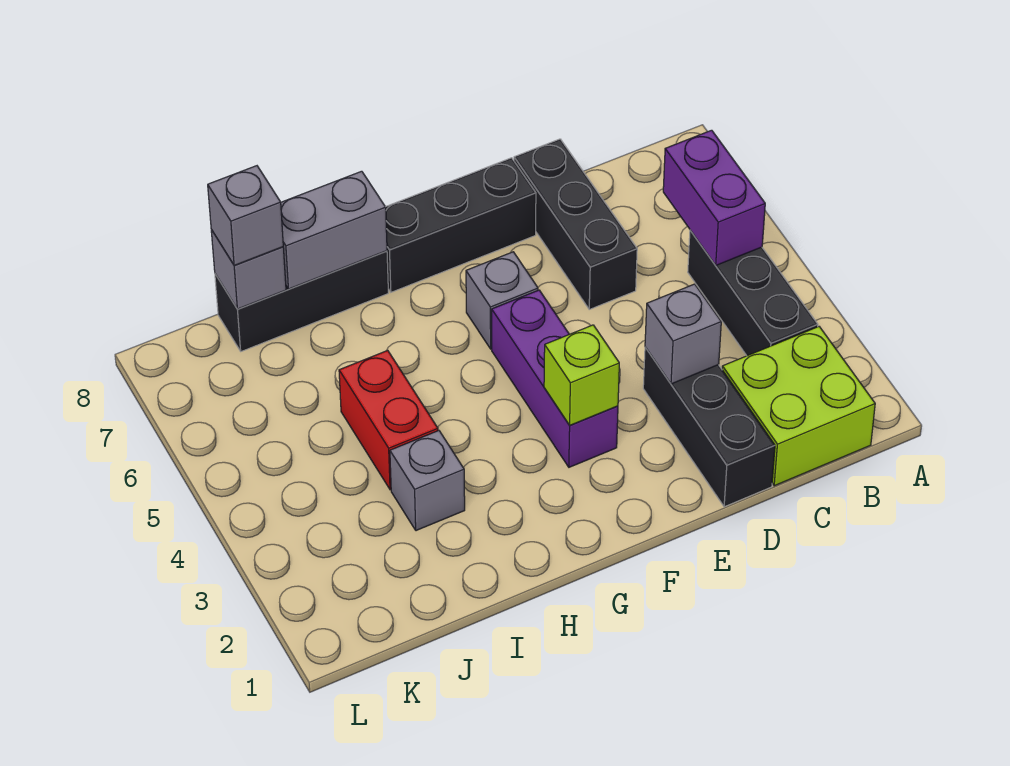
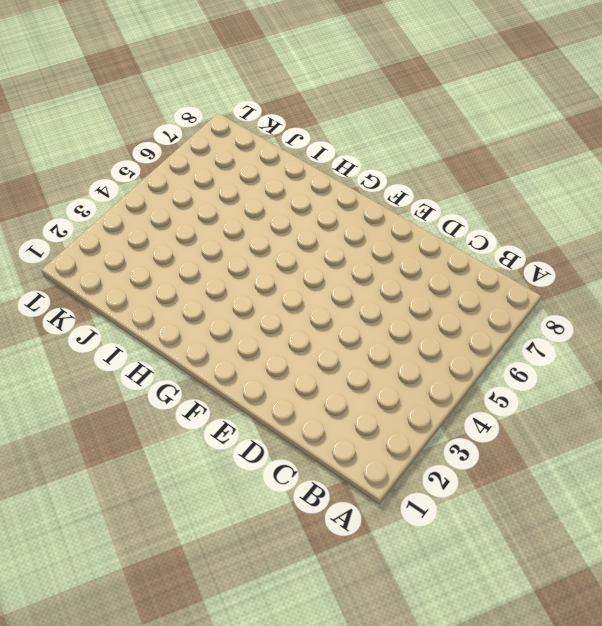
none -> lime brick B1:C2 level 1
none -> black brick B3:B5 level 1
none -> black brick D1:D3 level 1

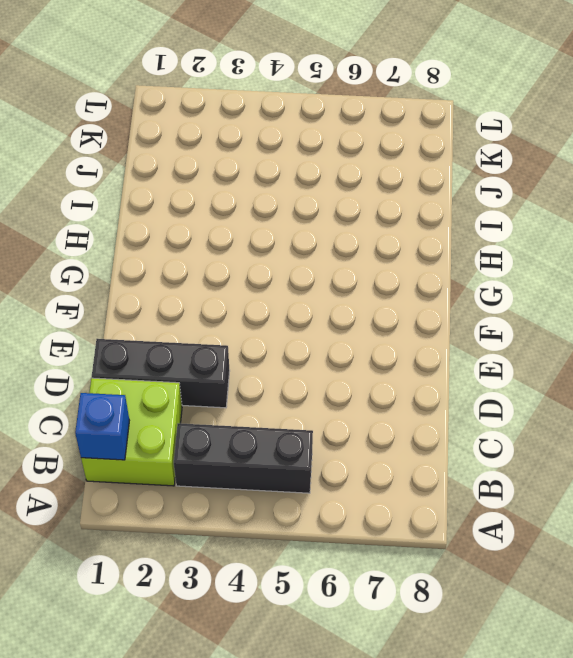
blue brick B1 level 2 -> none
none -> black brick D6:D8 level 1
none -> black brick E8:G8 level 1
none -> purple brick F3:F5 level 1

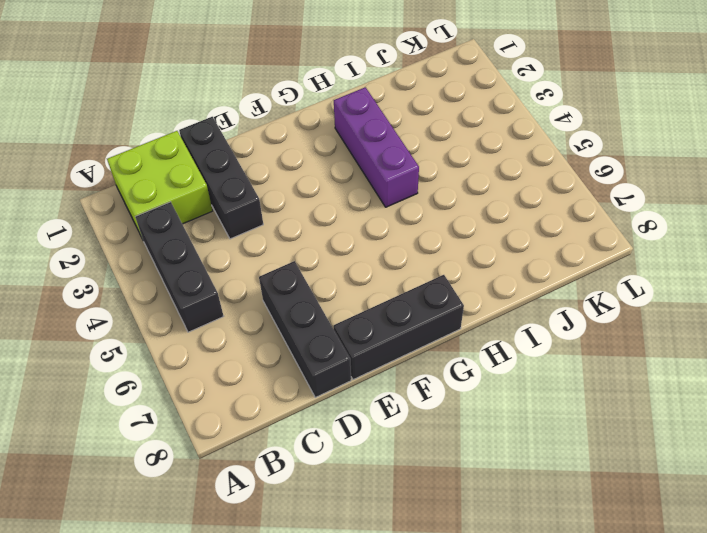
purple brick H2:H4 level 1 -> purple brick F3:F5 level 1
none -> grey brick F6 level 1
none -> black brick H8:J8 level 1
none -> grey brick I3 level 1

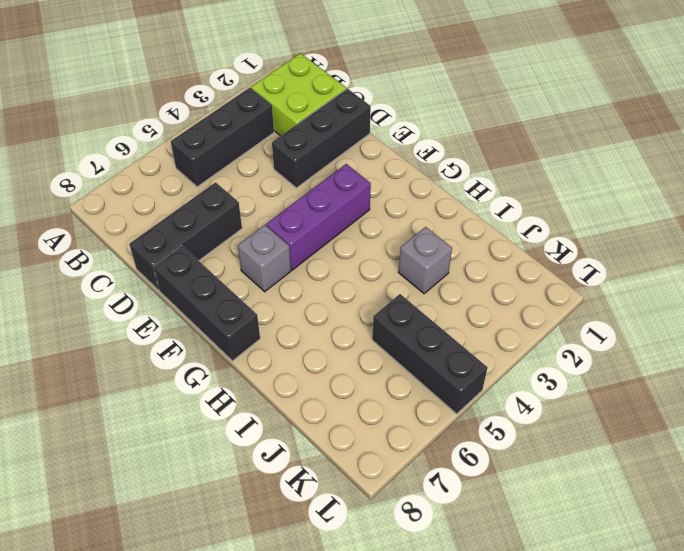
black brick J5:L5 level 1 -> black brick H8:J8 level 1
none -> red brick I4:I5 level 1
none -> purple brick B5:B6 level 2
none -> grey brick D3 level 2

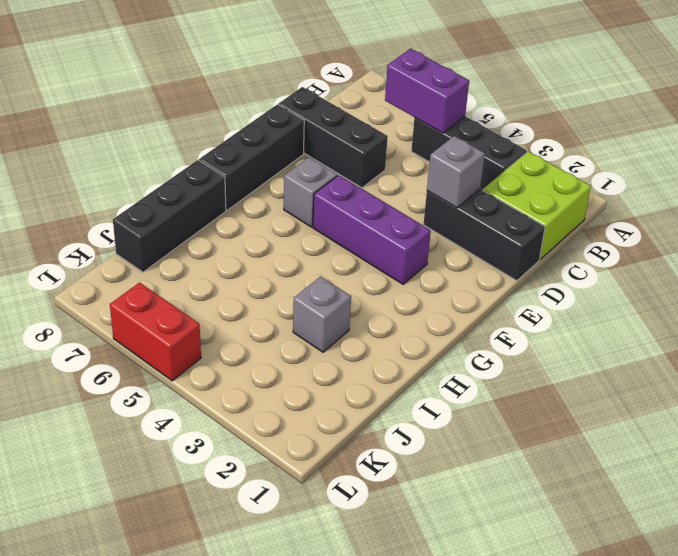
red brick L5:L6 level 1 -> red brick I4:I5 level 1
none -> lime brick F3 level 2
none -> grey brick H8:I8 level 2
none -> grey brick J8 level 2

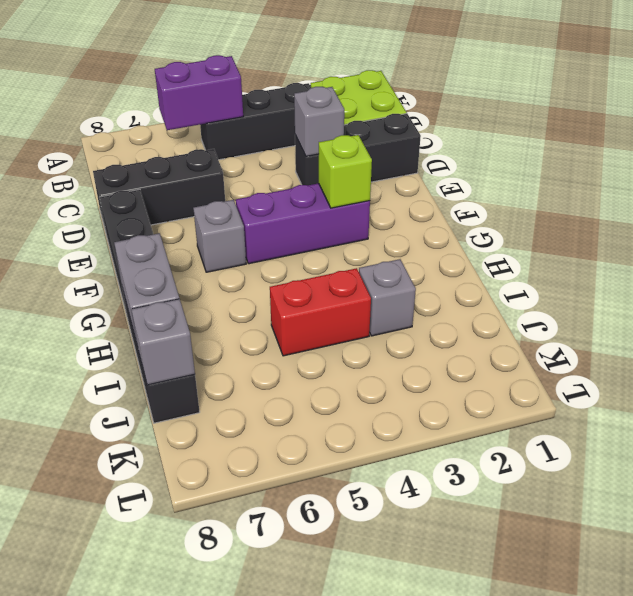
none -> grey brick J8 level 3

